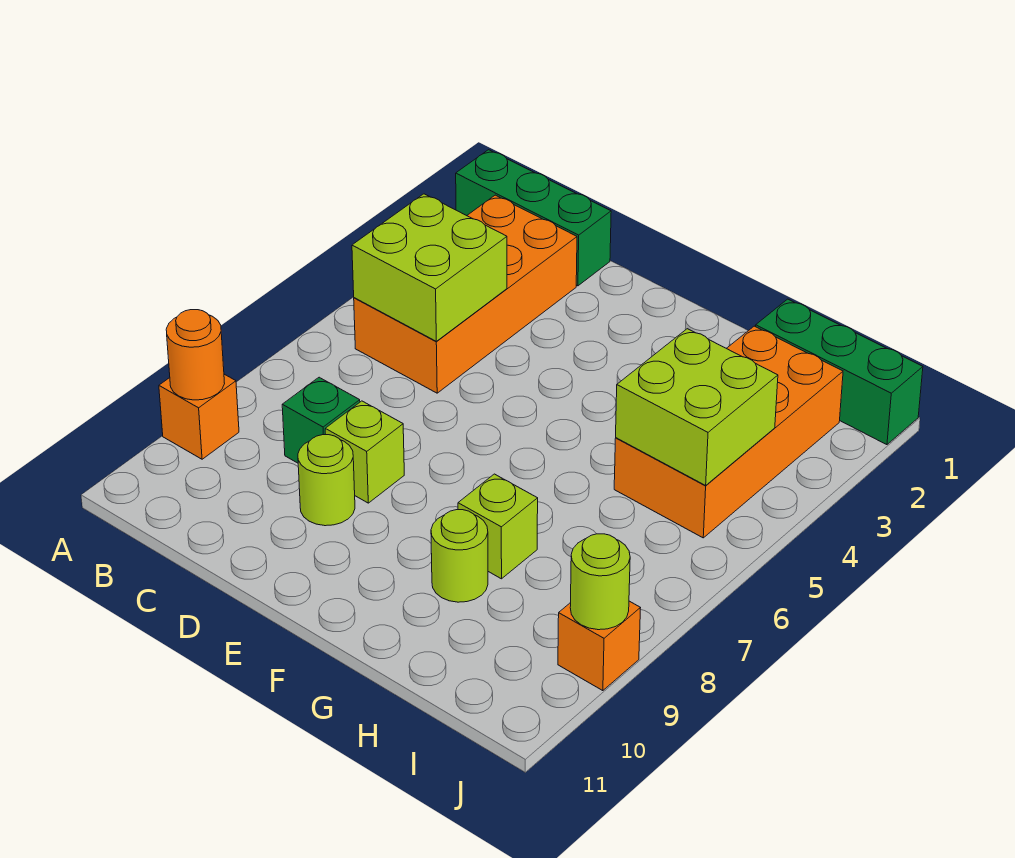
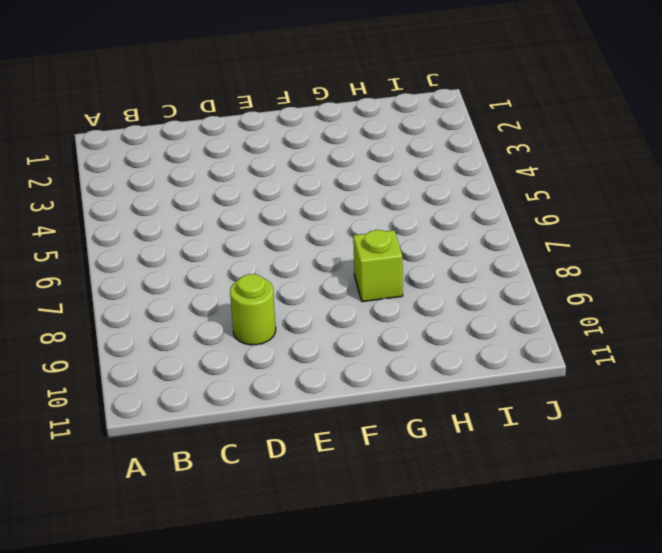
none -> green brick A1:C1 level 1
none -> orange brick A9 level 1
none -> orange brick B2:C5 level 1

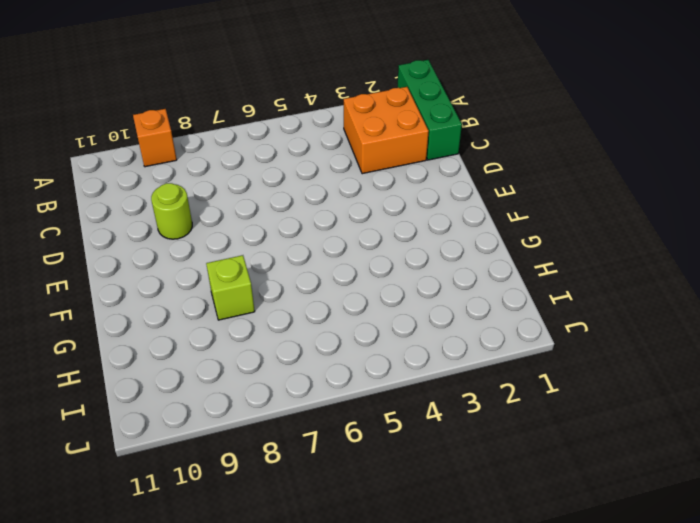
orange brick B2:C3 level 1 -> orange brick B2:C5 level 1
none -> green brick C8 level 1
none -> lime brick D8 level 1
none -> lime round brick G9 level 1

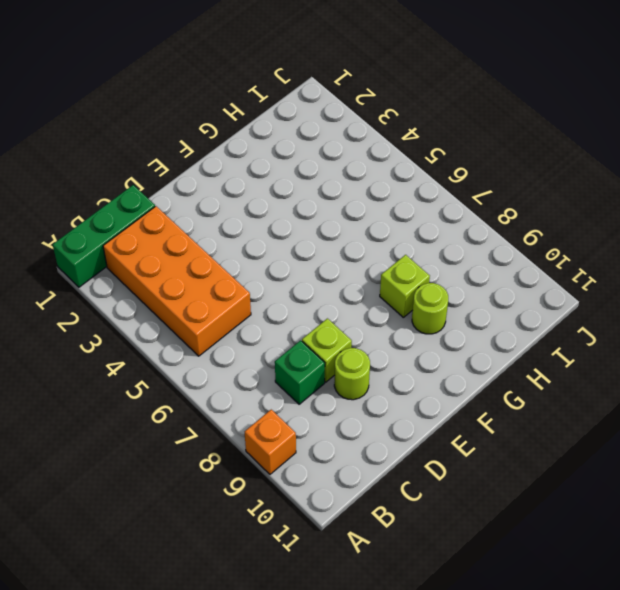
none -> green brick H1:J1 level 1
none -> orange brick H2:I5 level 1
none -> orange brick J9 level 1

